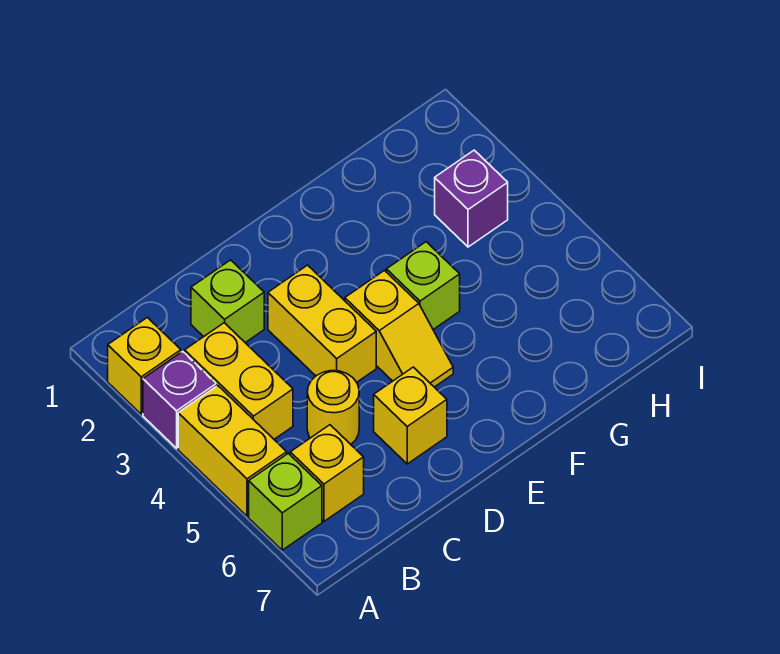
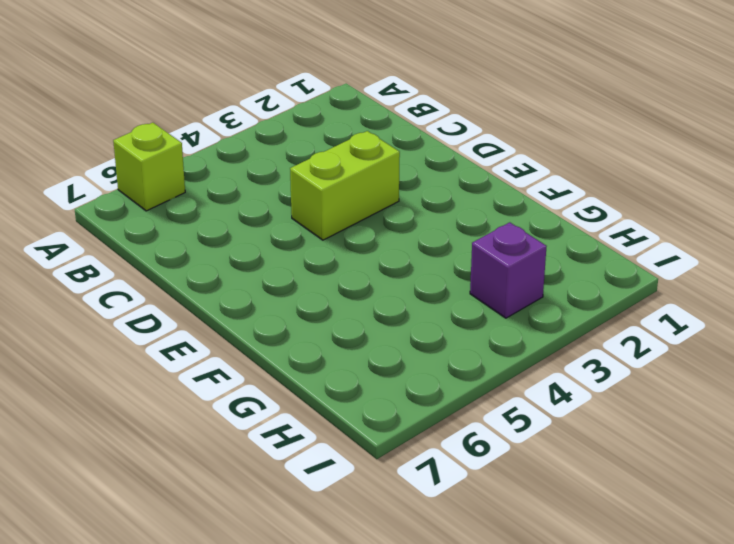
lime brick D3:D4 level 1 -> yellow brick D3:D4 level 1
none -> yellow brick A2 level 1
none -> purple brick A3 level 1
none -> yellow brick A4:A5 level 1

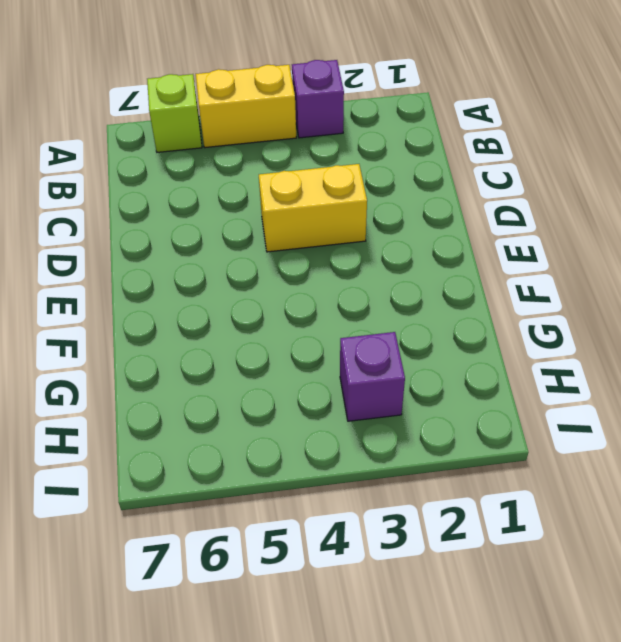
none -> yellow brick A2 level 1
none -> yellow brick B3:B4 level 1
none -> yellow brick B6 level 1

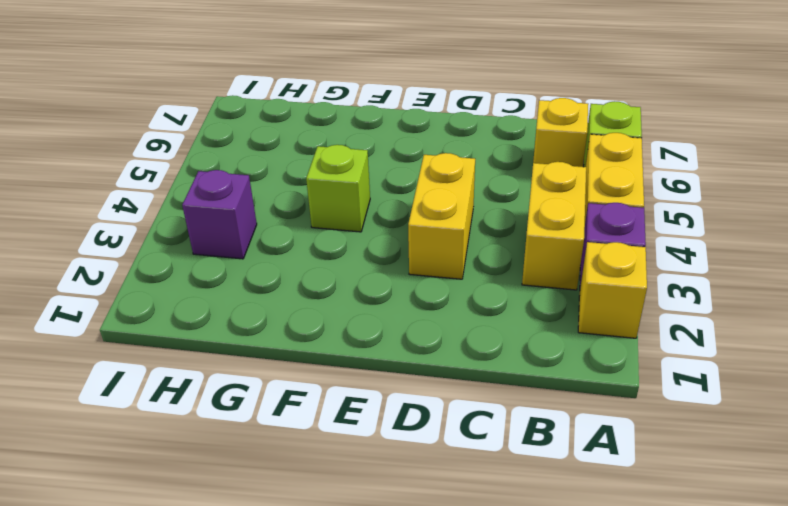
none -> lime brick C2 level 1
none -> yellow round brick C5 level 1
none -> yellow brick D6 level 1

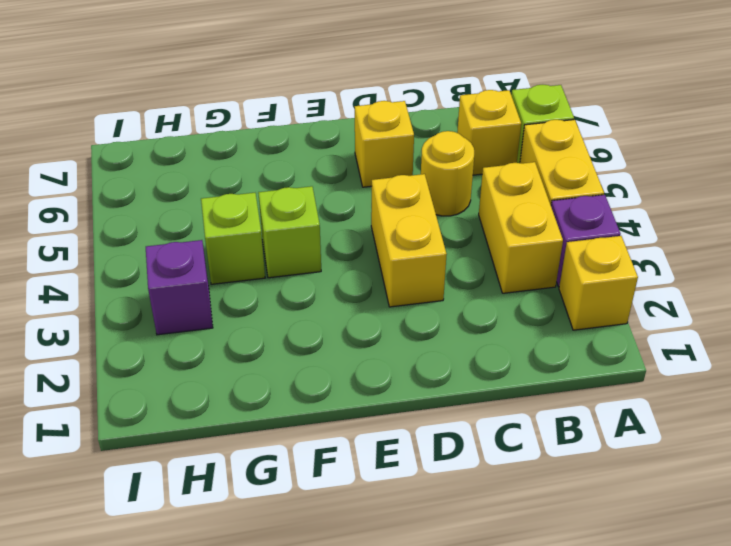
lime brick G4 level 1 -> lime brick C2 level 1
none -> yellow slope E4:E5 level 1 top 4

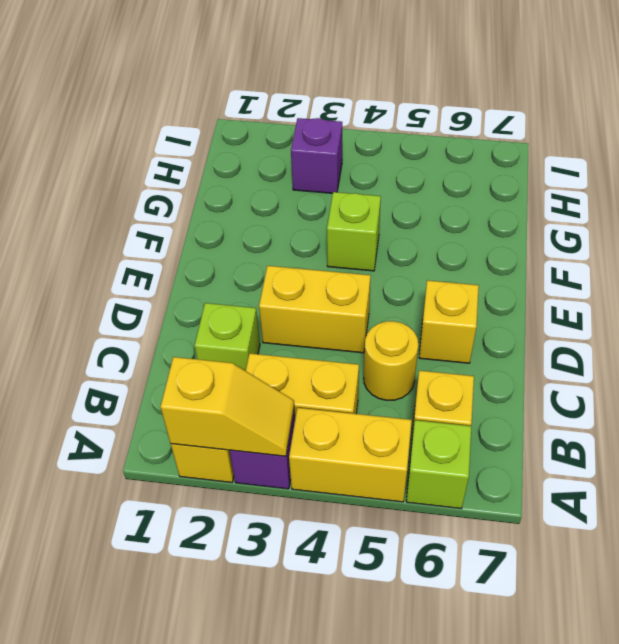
yellow slope A2:A3 level 2 top 2 -> yellow slope E4:E5 level 1 top 4

